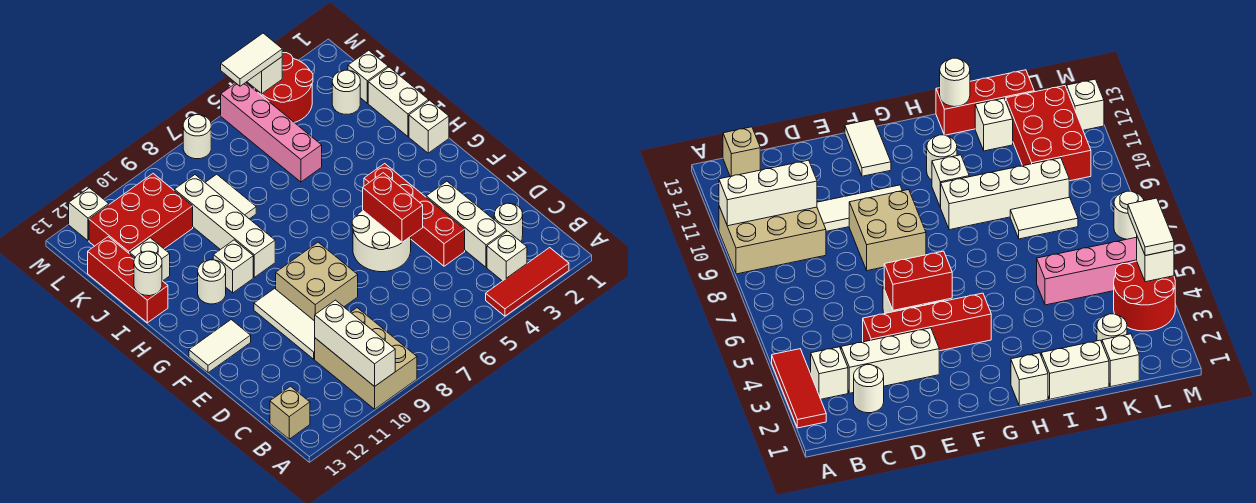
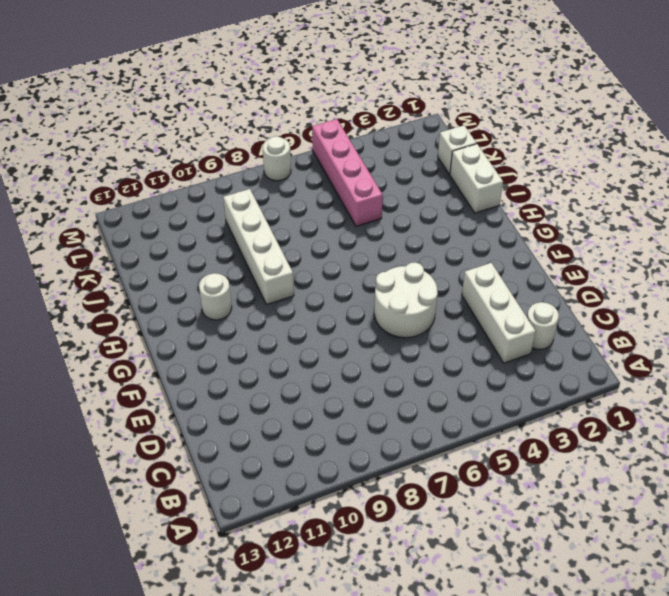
none -> red tile A2:A4 level 1
none -> tan brick A9:C10 level 1
none -> white brick B3 level 1
none -> tan brick B13 level 1

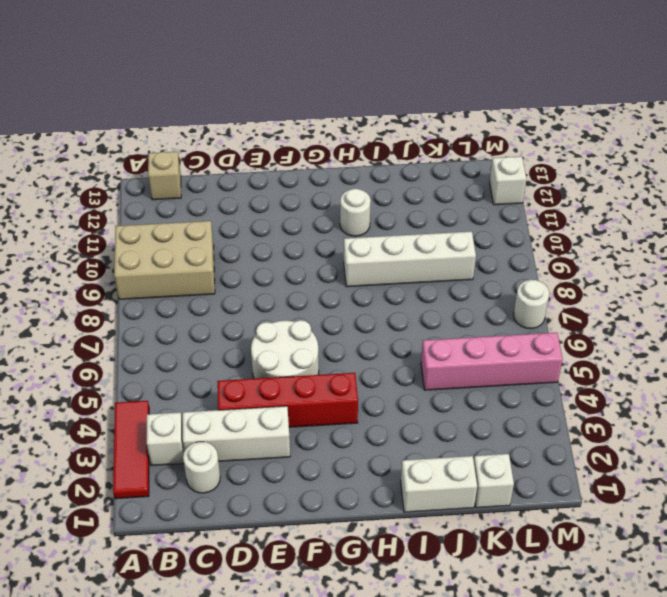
none -> white tile D10:F10 level 1
none -> tan brick E8:F9 level 1
none -> white tile F12:F13 level 1
none -> white brick H1 level 1

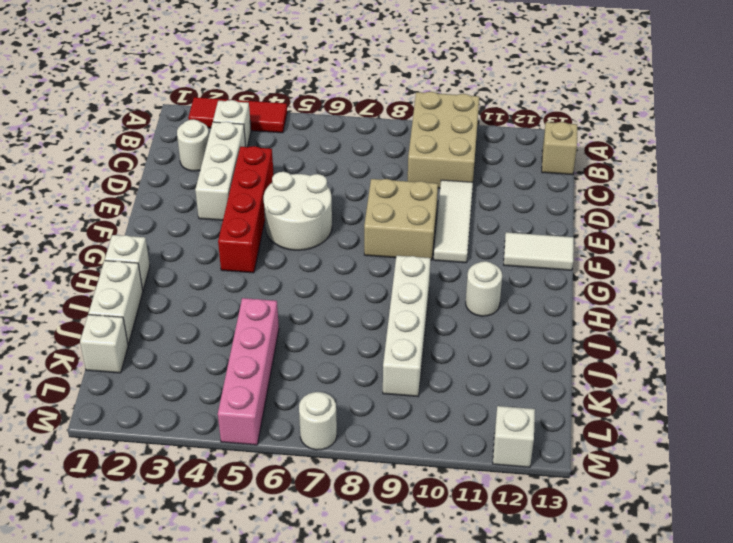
none -> white brick H10 level 1
none -> red brick I13:K13 level 1
none -> white tile J8:K8 level 1
none -> white brick J12 level 1

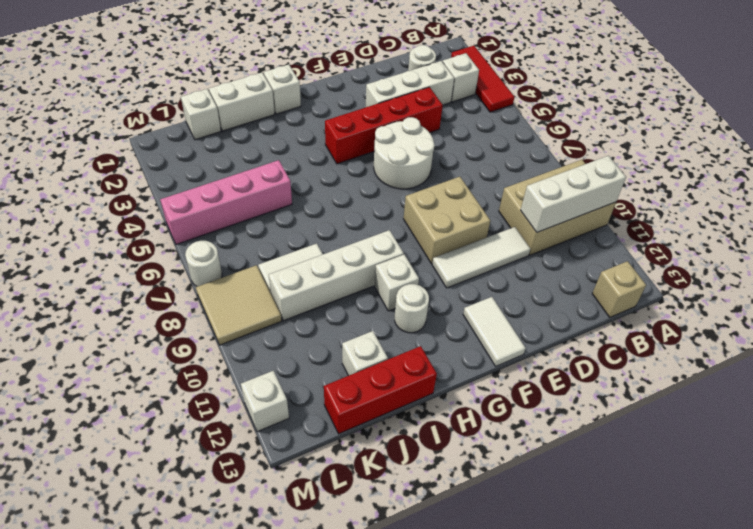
tan tile L8:M9 level 1 -> none
none -> white round brick K2 level 1
none -> red brick K10:L12 level 1
none -> red round brick L3:M4 level 1
none -> red brick E5:F5 level 2

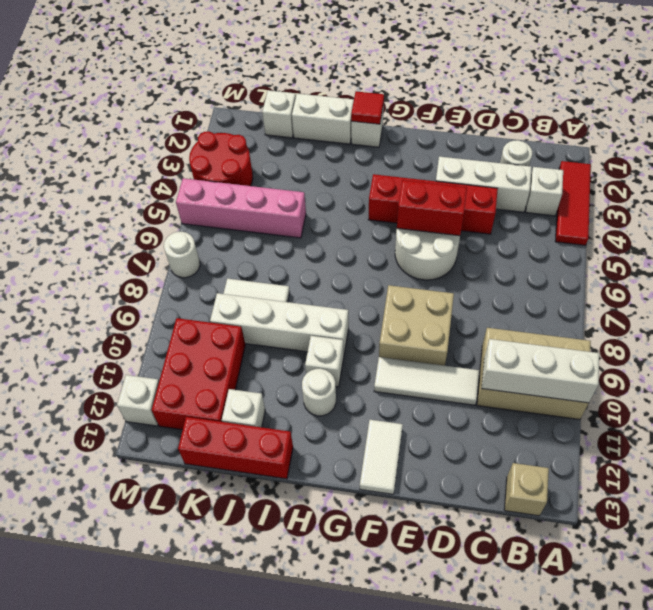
red tile H1 level 2 -> none
none -> white round brick K2 level 1
none -> white round brick I13 level 2
none -> white brick M4 level 2
none -> white tile M4:M5 level 3

